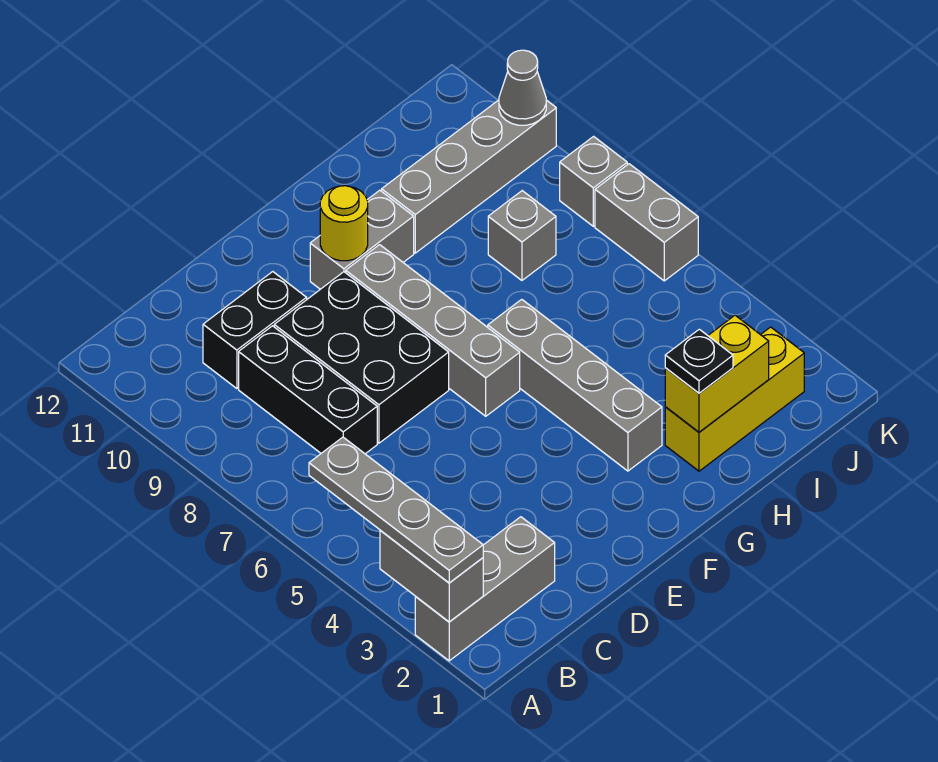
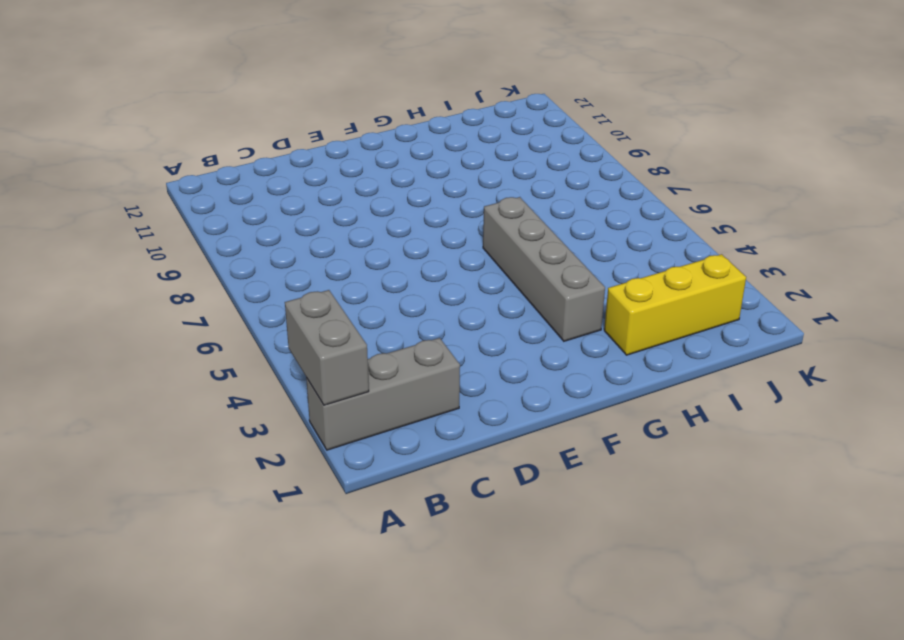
none -> black brick C7:C9 level 1
none -> black brick C10:D10 level 1
none -> black brick D7:E9 level 1

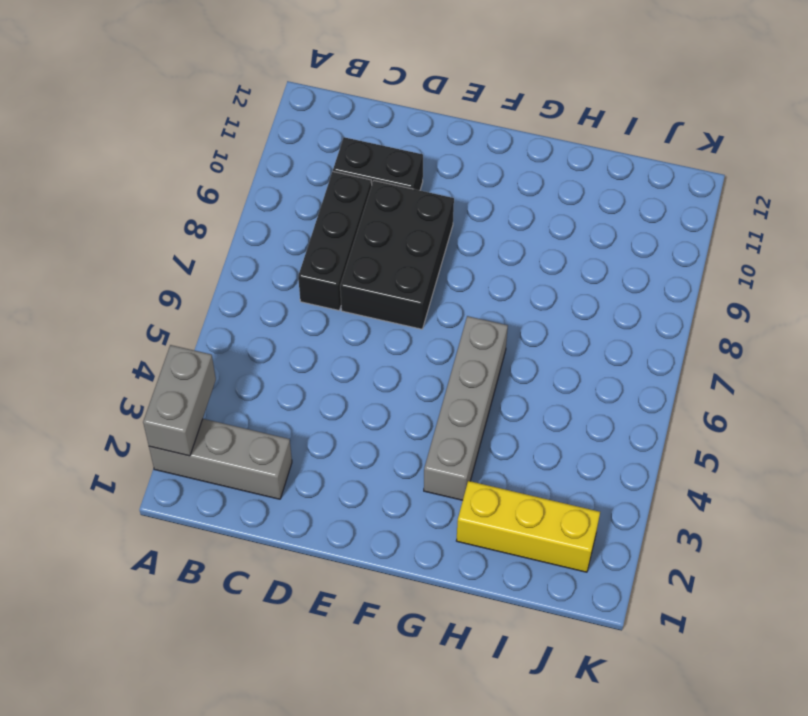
none -> grey brick F6:F9 level 1
none -> grey brick F10:G10 level 1
none -> grey brick H10:K10 level 1

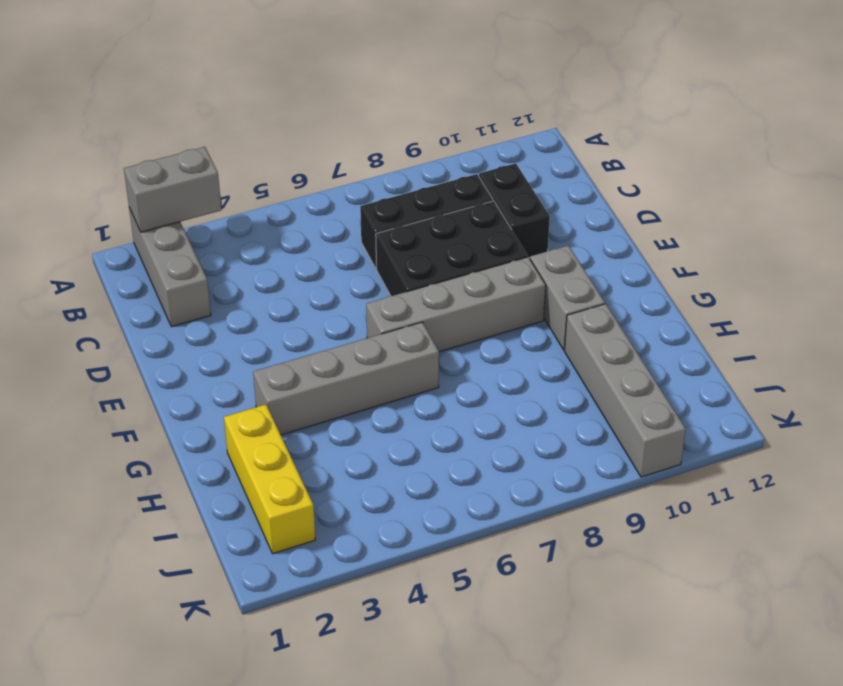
none -> grey brick I8 level 1
none -> grey brick K6:K7 level 1
none -> grey brick K8 level 1

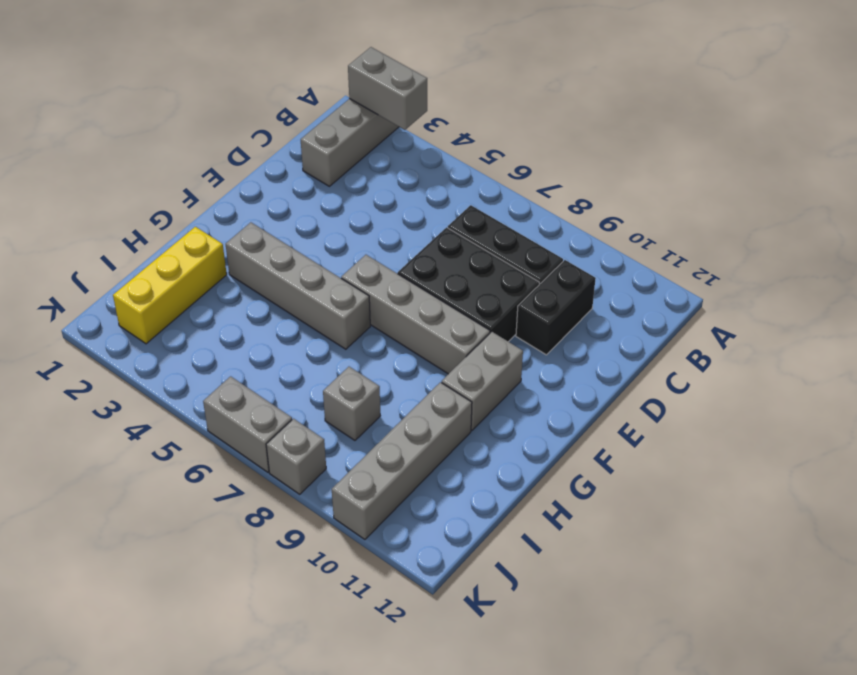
none -> yellow round brick F10 level 2
none -> yellow brick H2:I2 level 2
none -> grey cone K10 level 2

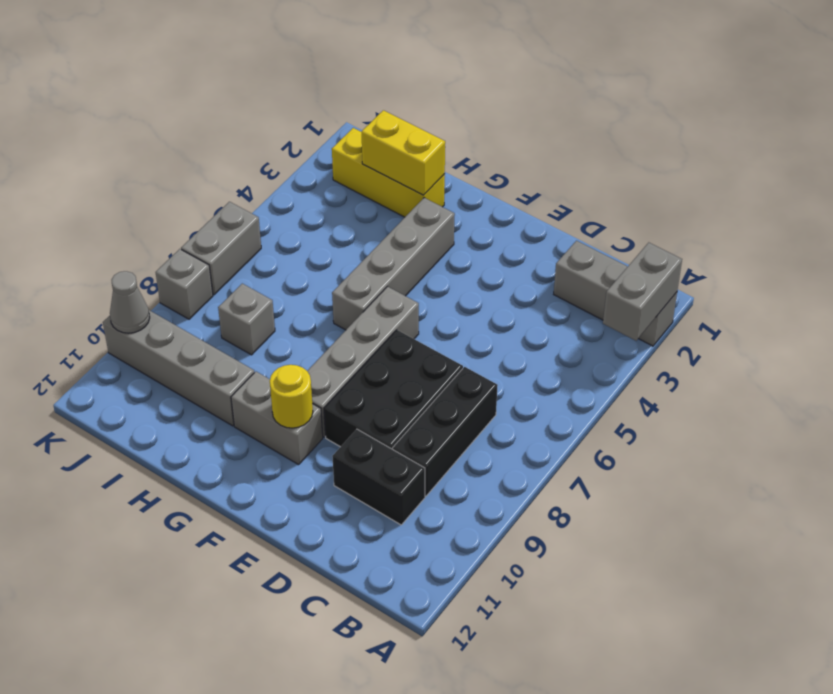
none -> grey plate A2:A5 level 3
none -> black plate H2 level 3

